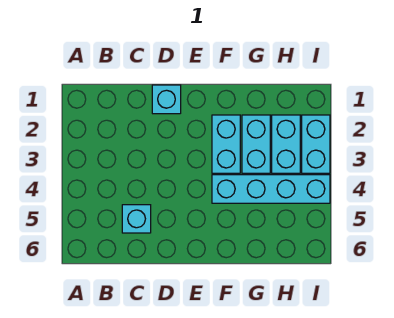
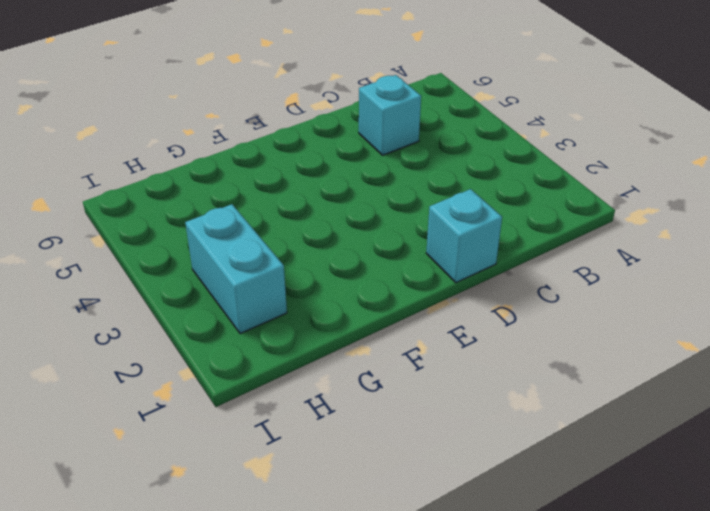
none -> cyan brick F2:F3 level 1
none -> cyan brick F4:I4 level 1

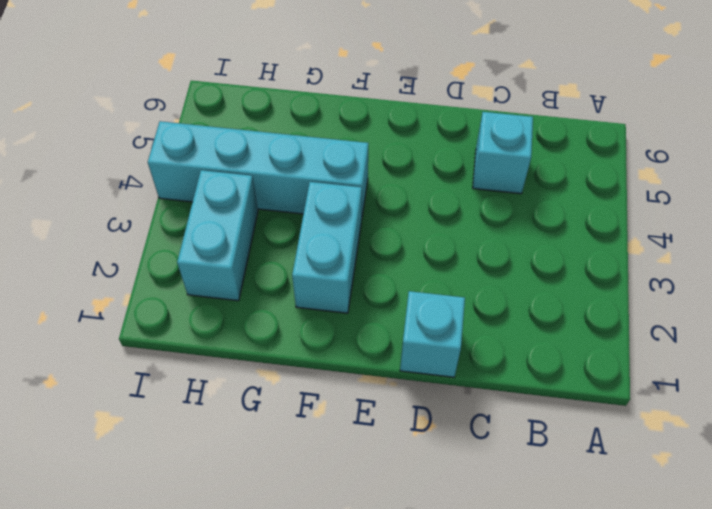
none -> cyan brick G2:G3 level 1
none -> cyan brick I2:I3 level 1

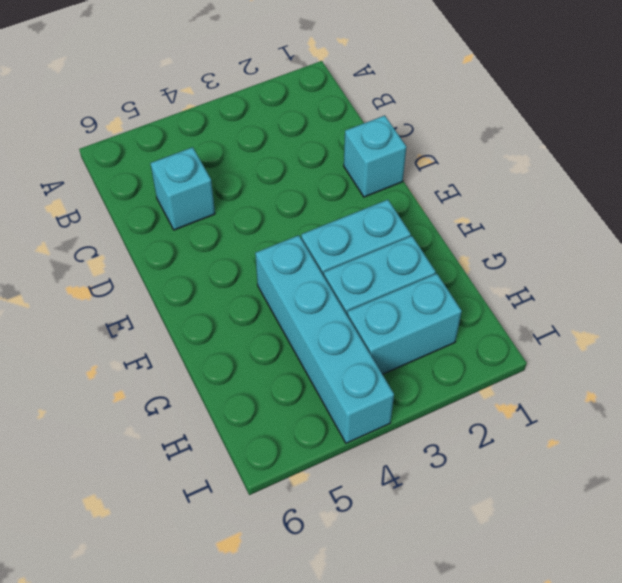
none -> cyan brick I2:I3 level 1

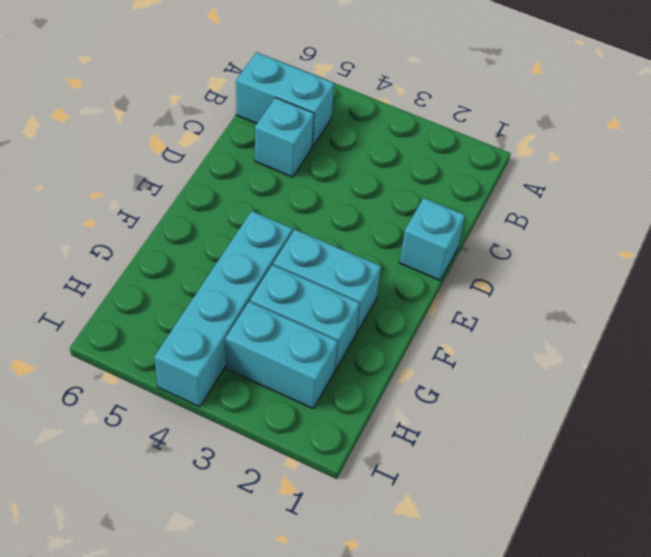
cyan brick B5:B6 level 1 -> cyan brick I2:I3 level 1

